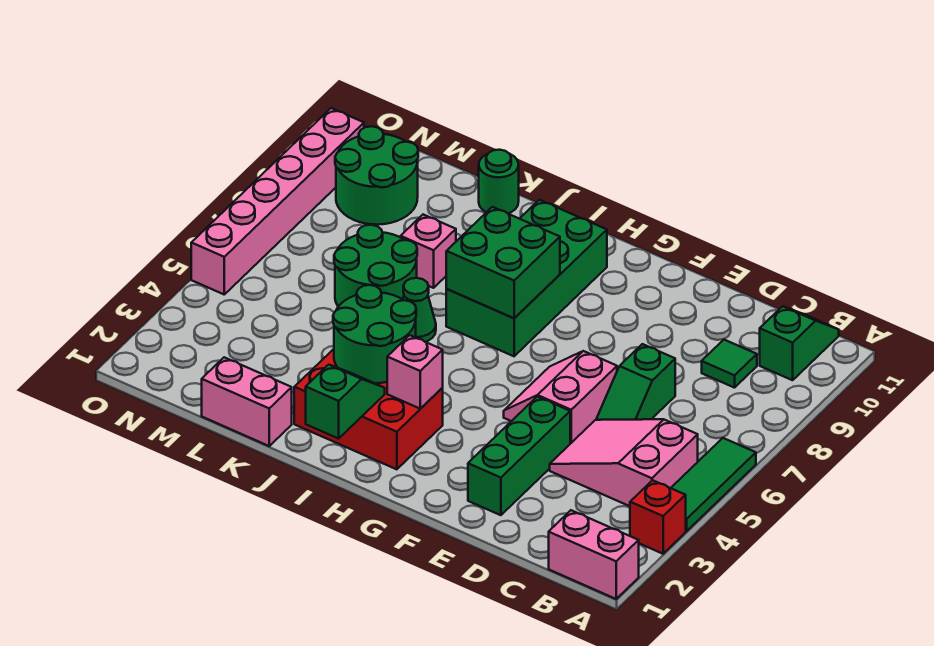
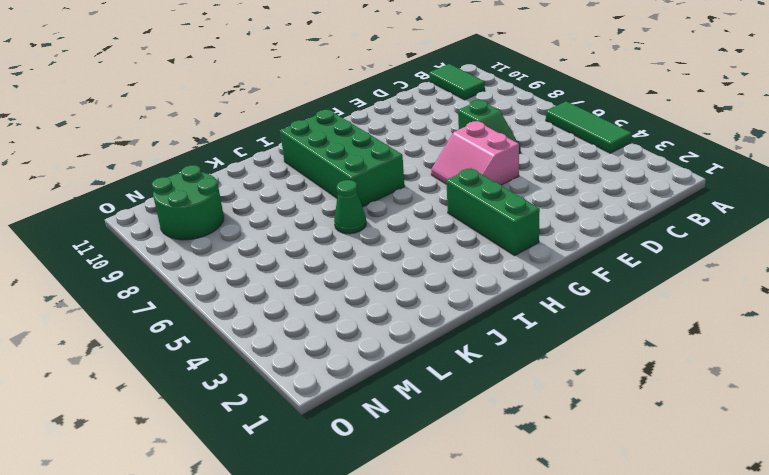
green tile B10:B11 level 1 -> green slope B10:B11 level 1 top 10
green brick G2:G4 level 1 -> green brick E2:E4 level 1
none -> pink brick A1:B1 level 1
none -> red brick A3 level 1
none -> pink slope B4:D5 level 1 top B

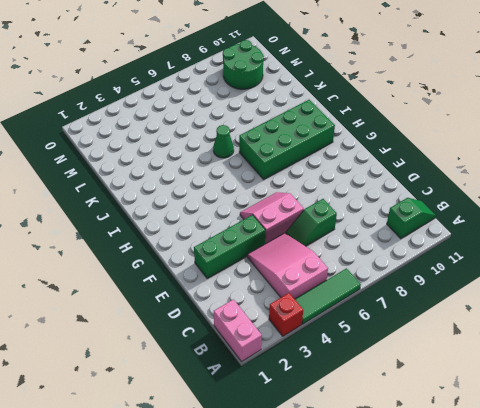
none -> green tile C9 level 1
none -> red brick H2:J3 level 1
none -> pink brick K1:L1 level 1

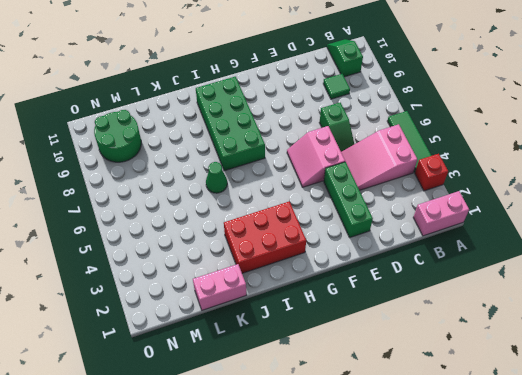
none -> green round brick K6:L7 level 1
none -> pink brick K8 level 1
none -> green round brick K11 level 1

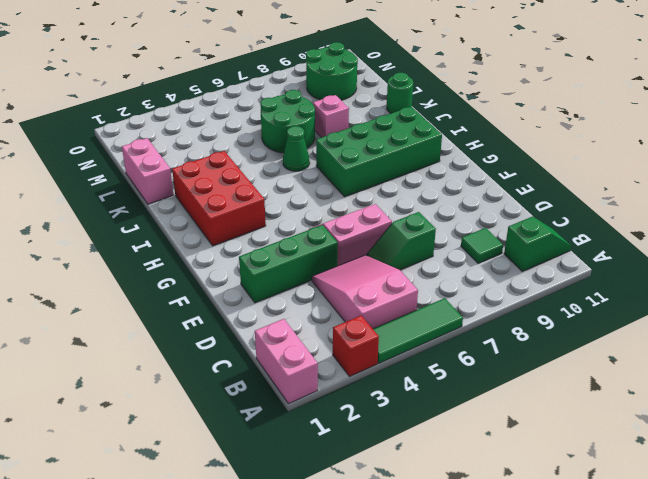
none -> pink brick O5:O10 level 1
none -> pink brick H3 level 2
none -> green brick H7:I8 level 2

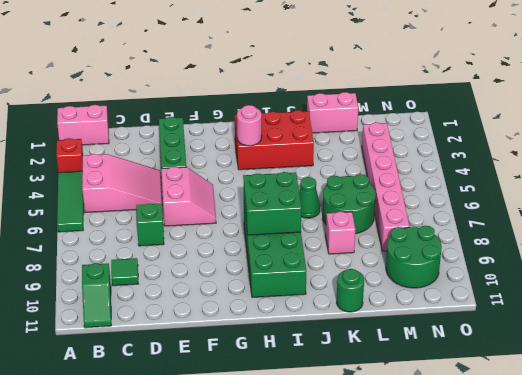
pink round brick H3 level 2 -> pink brick H3 level 2
pink brick M3:M8 level 1 -> pink brick O5:O10 level 1
none -> green slope I1:I2 level 2 top 1
none -> green round brick I3:J4 level 2

